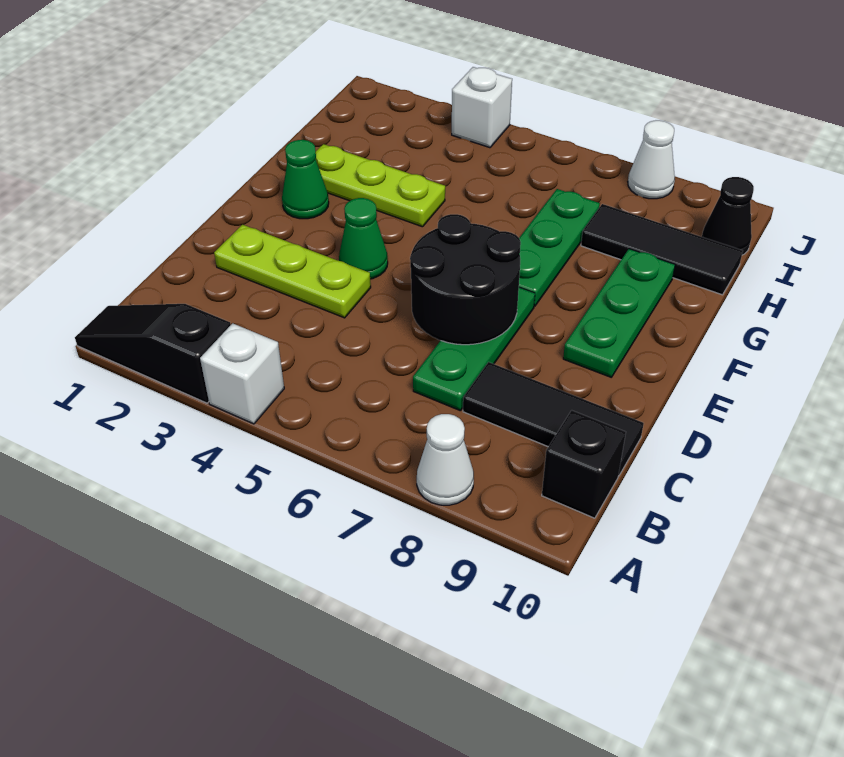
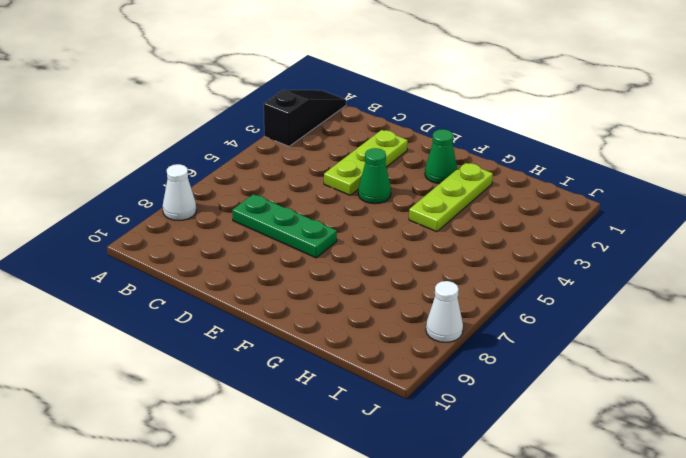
none -> white brick A4 level 1
none -> black brick B10 level 1
none -> black tile C8:C10 level 1

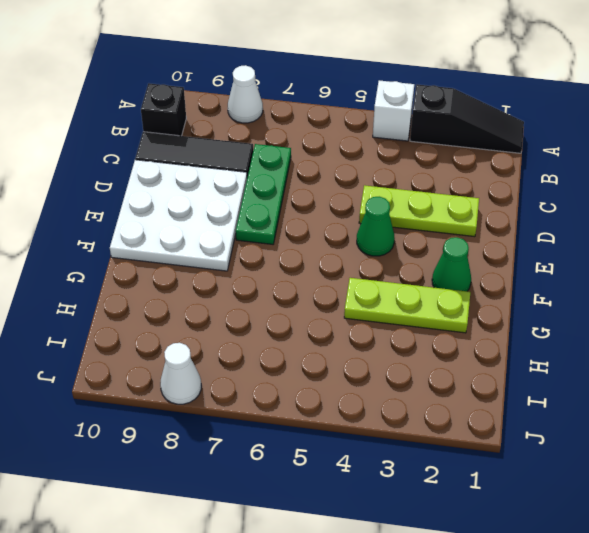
white plate D8:F10 level 1 -> green plate E9:G9 level 1
none -> green plate F7:H7 level 1
none -> black tile H8:H10 level 1
none -> black cone I10 level 1

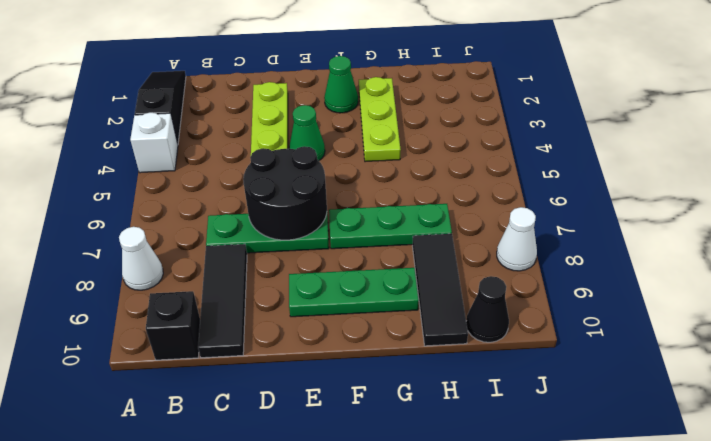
none -> white brick J4 level 1

